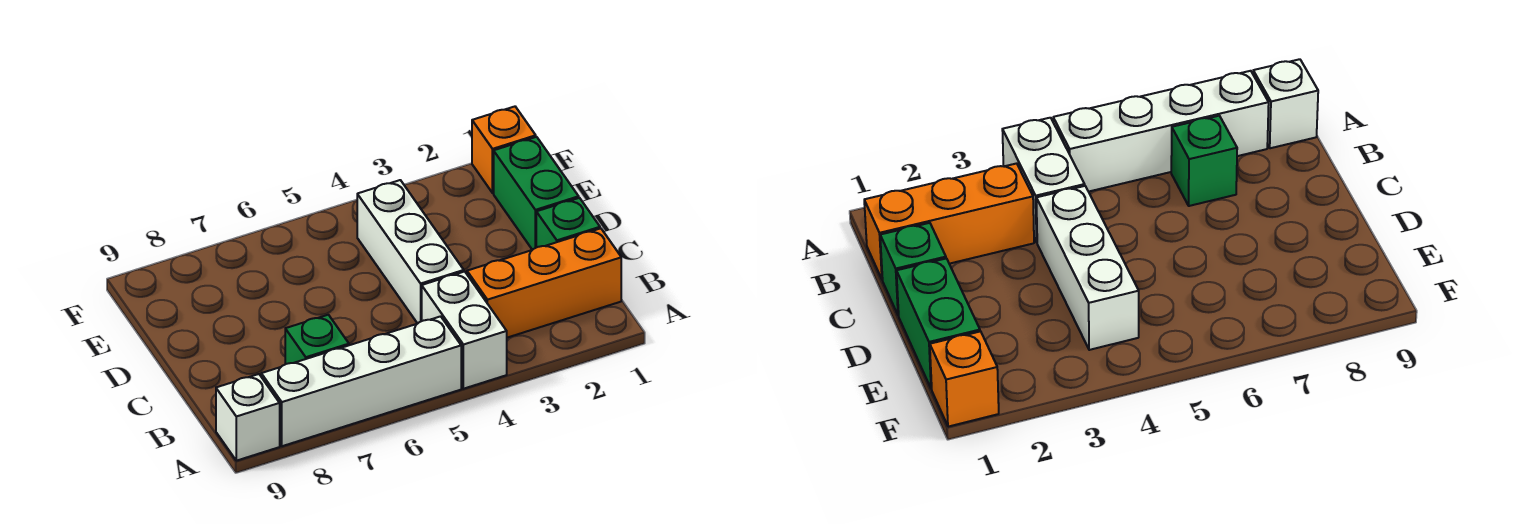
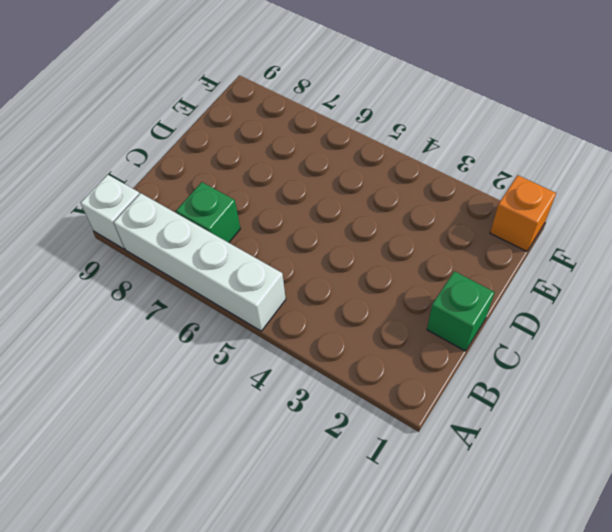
none -> white brick A4:B4 level 1
none -> orange brick B1:B3 level 1

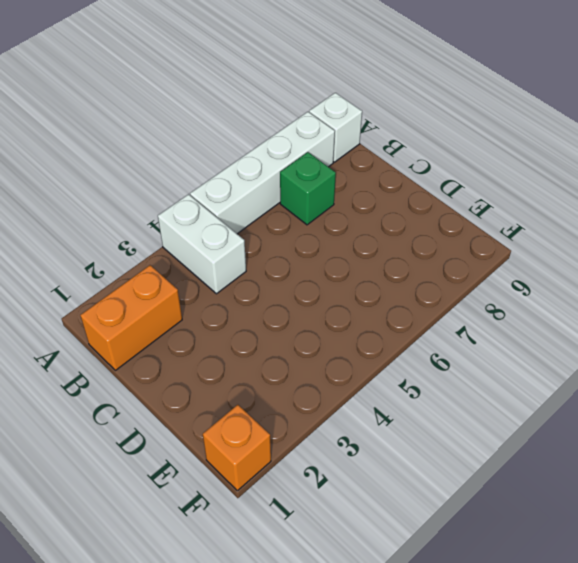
orange brick B1:B2 level 1 -> orange brick B1:B3 level 1
none -> green brick C1 level 1
none -> white brick C4:E4 level 1

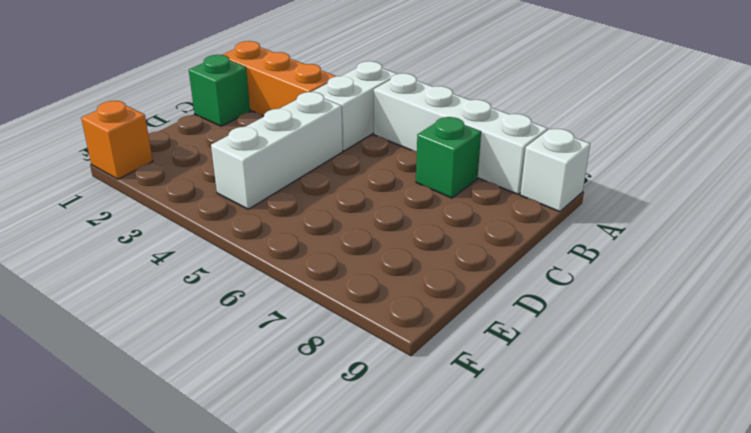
none -> green brick D1:E1 level 1

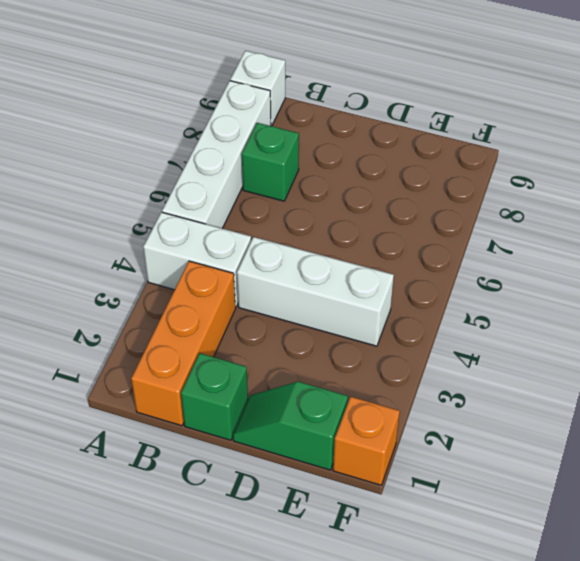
green slope D1:E1 level 1 top E -> green brick D1:E1 level 1

